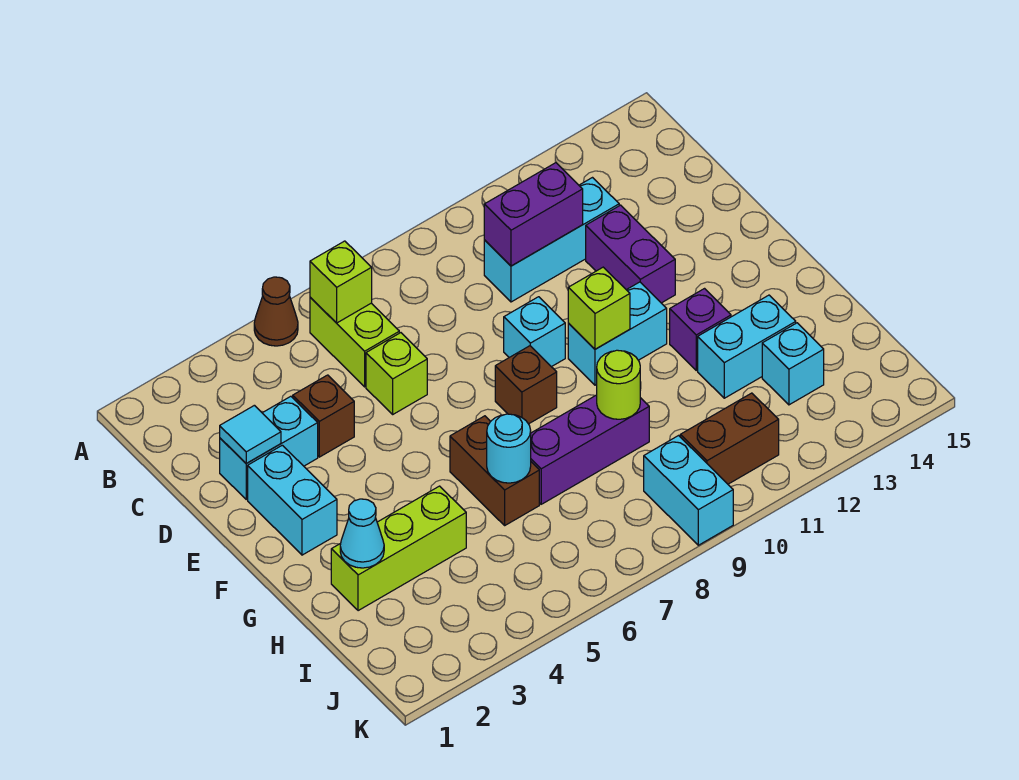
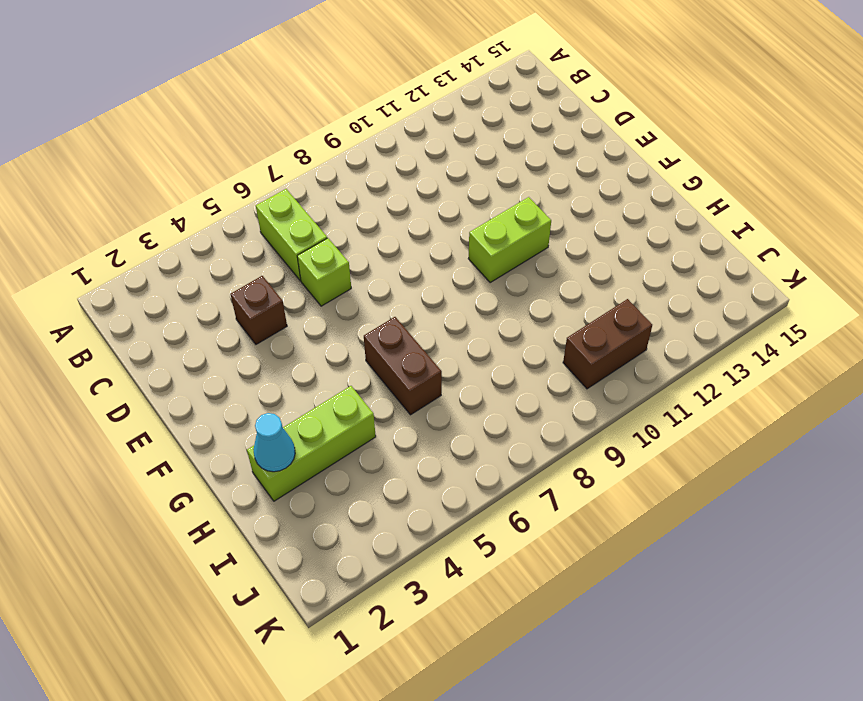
lime brick F10:F11 level 1 -> cyan brick F10:F11 level 1
none -> brown cone A5 level 1
none -> cyan brick C10:C12 level 1
none -> cyan brick D2:D3 level 1

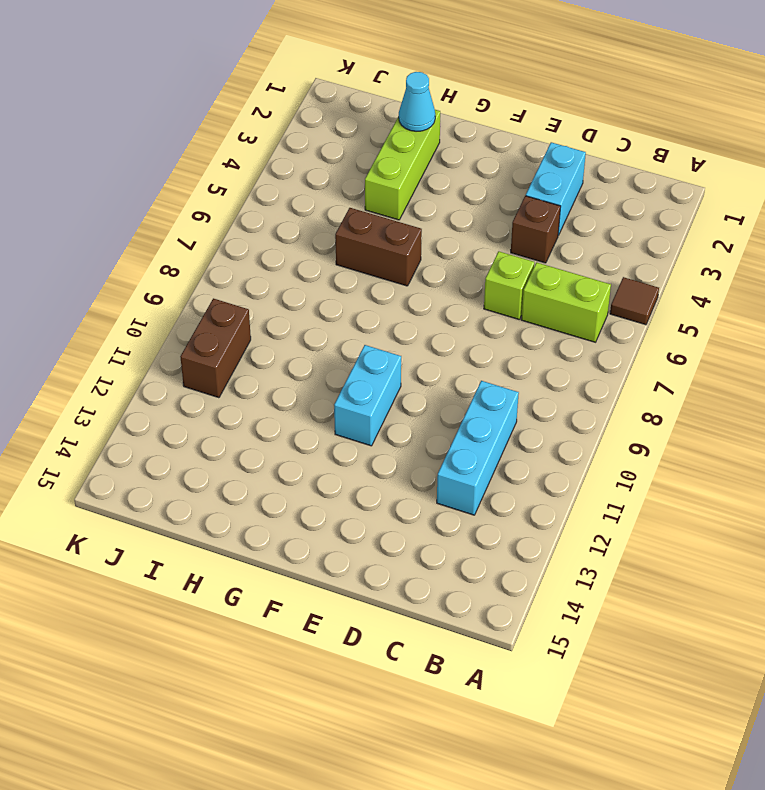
brown tile A5 level 1 -> brown cone A5 level 1
none -> purple brick D12:E12 level 1
none -> cyan brick E2:F2 level 1
none -> cyan brick E9 level 1

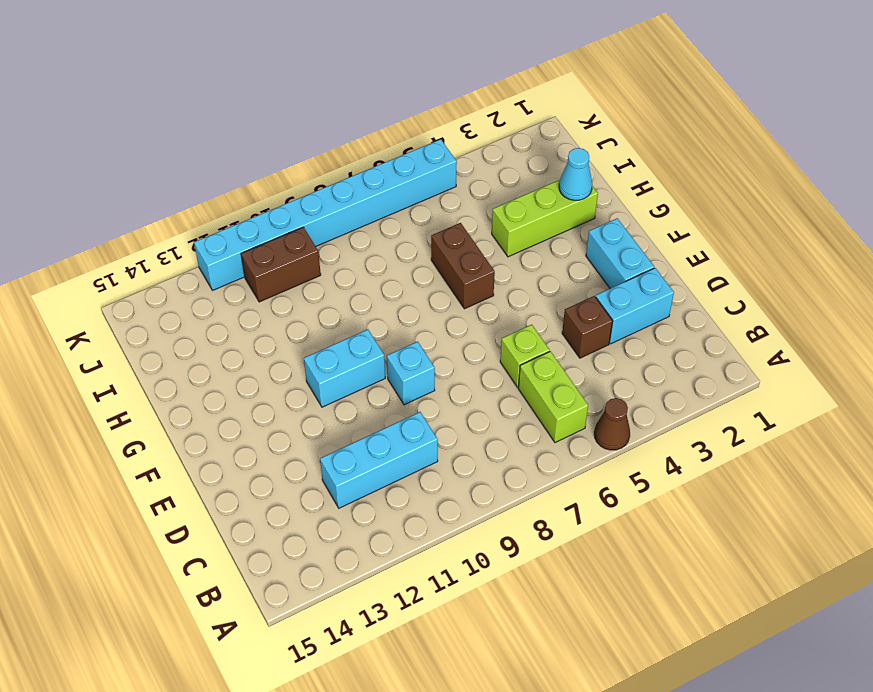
cyan brick K5:K12 level 1 -> cyan brick J9:K9 level 1
none -> purple brick D12:E12 level 1
none -> brown brick F8 level 1
none -> purple brick G12 level 1

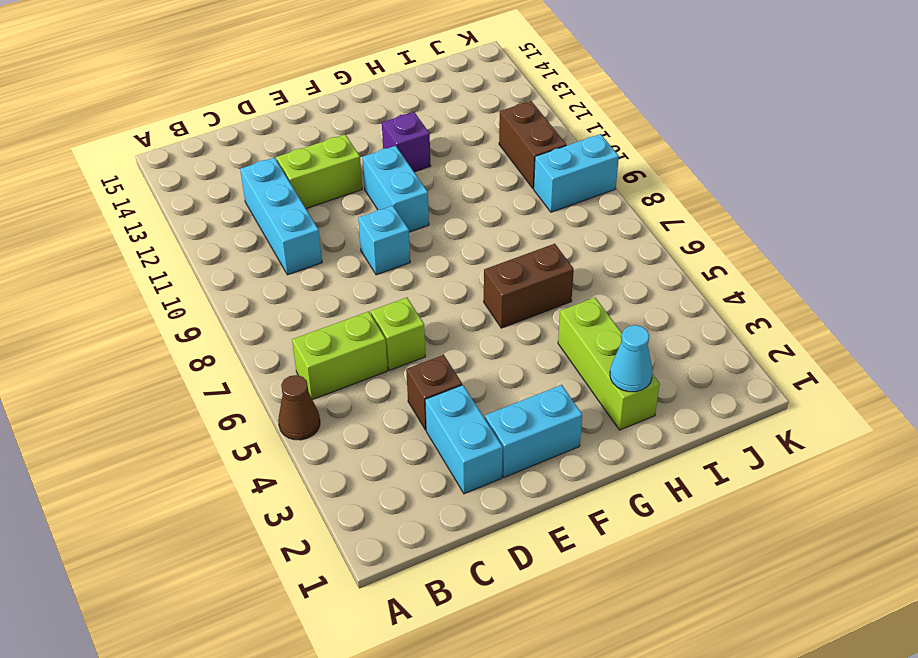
lime brick D12:E12 level 1 -> purple brick D12:E12 level 1
none -> brown brick F8 level 1
none -> purple brick H7:H9 level 1
none -> cyan brick H12:H13 level 1

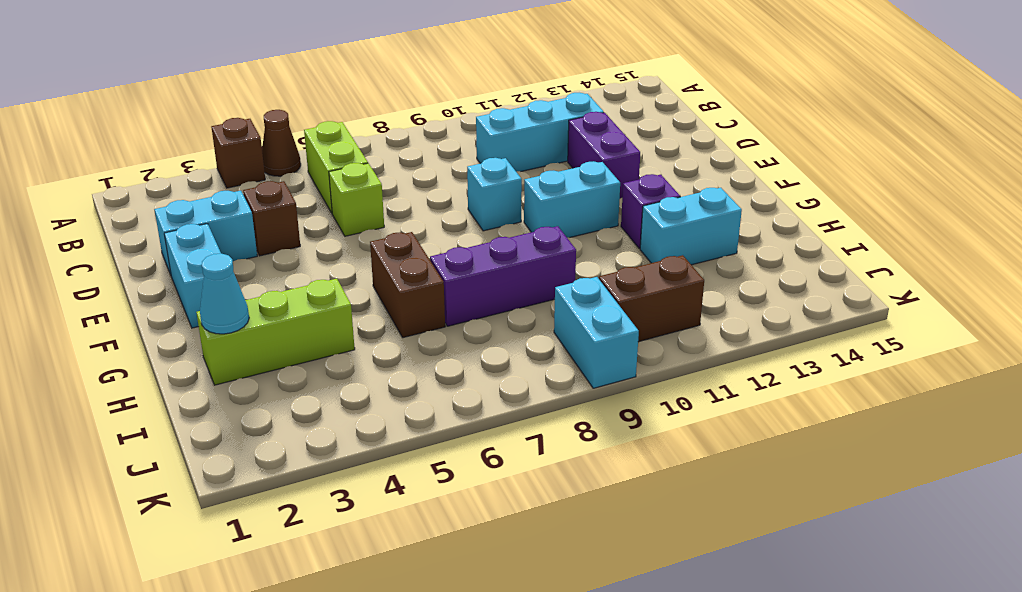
brown brick A4 level 1 -> brown brick F8 level 1
none -> cyan brick I13 level 1
none -> lime brick B6 level 2
none -> purple brick C10:C11 level 2

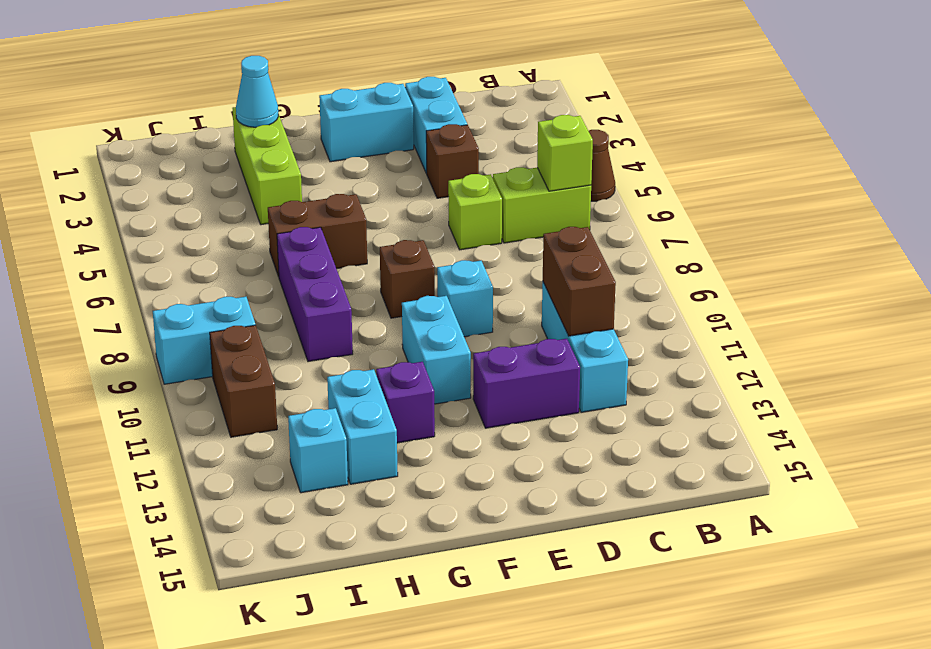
brown brick C10:C11 level 2 -> purple brick C10:C11 level 2
none -> cyan tile D2 level 2
none -> lime brick F10 level 2
none -> cyan round brick H6 level 2

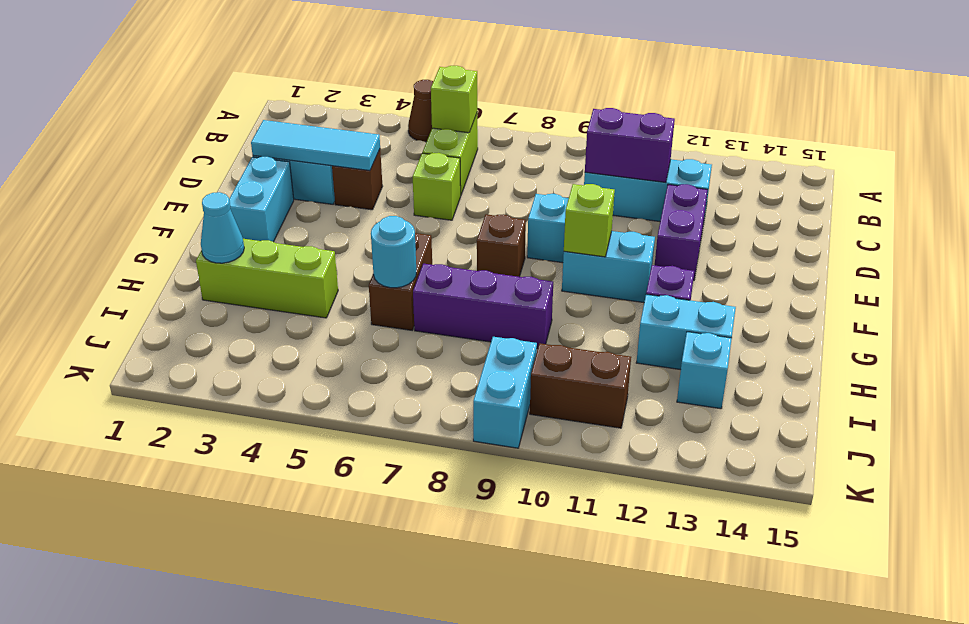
cyan tile D2:D4 level 2 -> cyan tile D2 level 2
none -> lime round brick H9 level 2

